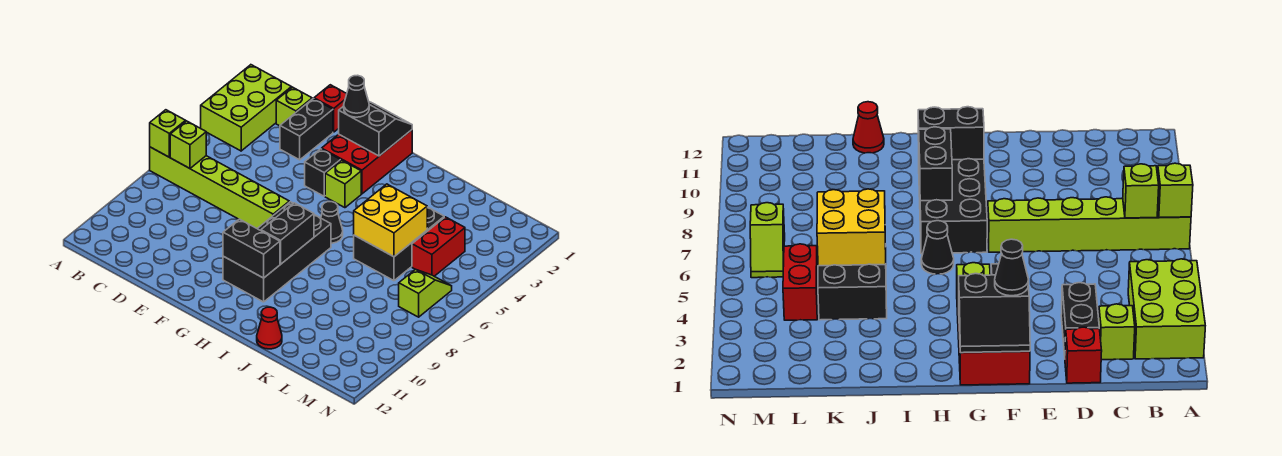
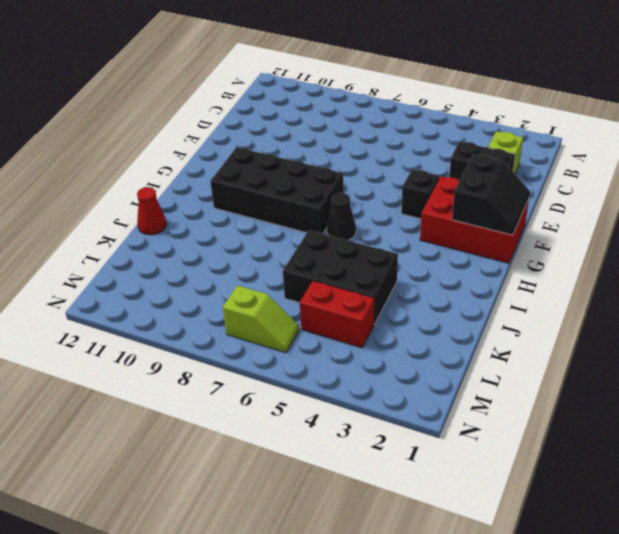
none -> lime brick A2:B4 level 1
none -> lime brick A7:F7 level 1
none -> red brick D1 level 1

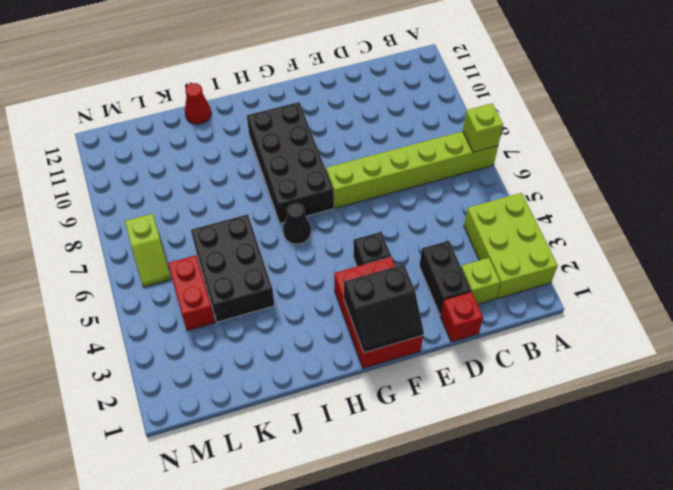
none -> lime brick G4 level 1
none -> lime brick B7 level 2
none -> black brick G10:H10 level 2

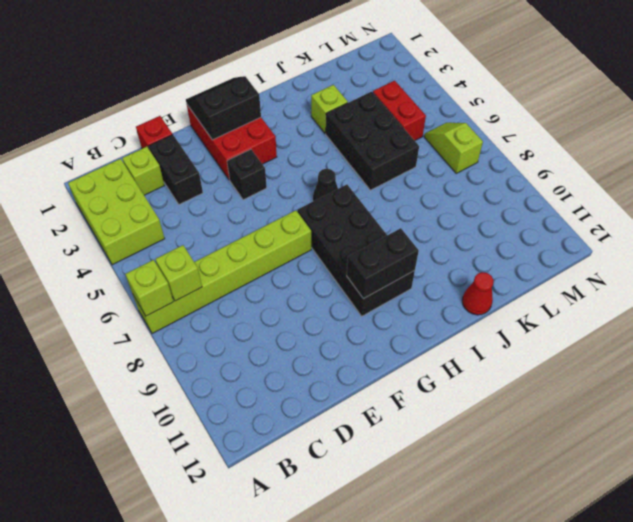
lime brick J3 level 1 -> lime brick G4 level 1
none -> black brick H8:H9 level 2
none -> yellow brick J5:K6 level 2
none -> black cone F2 level 3

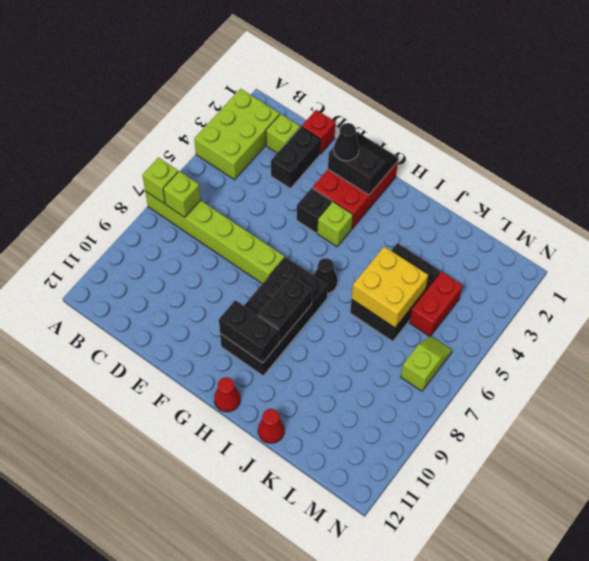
red cone H12 level 1 -> none

